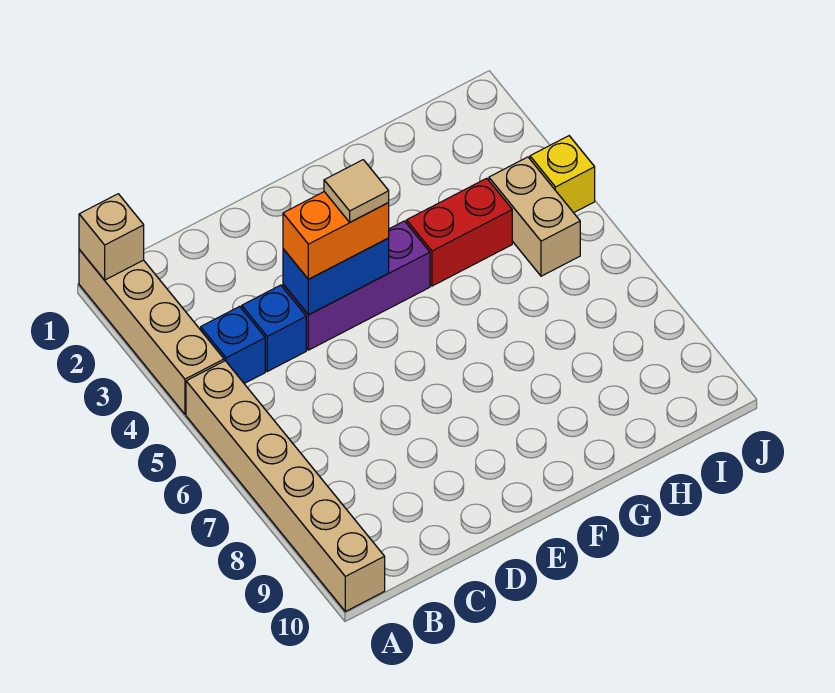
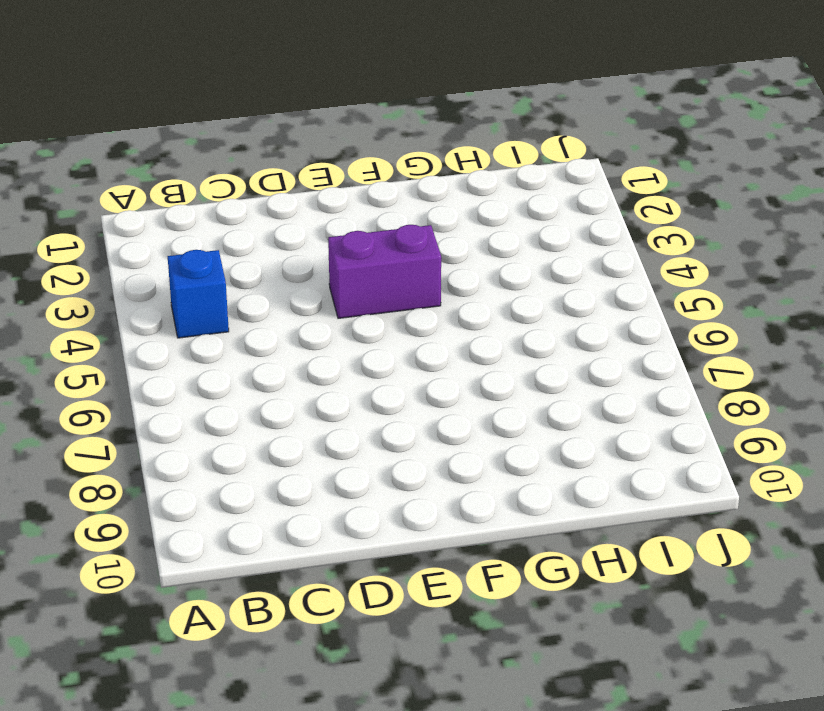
purple brick E4:F4 level 1 -> purple brick D4:F4 level 1
none -> tan brick A1:A4 level 1
none -> tan brick A5:A10 level 1
none -> blue brick C4 level 1

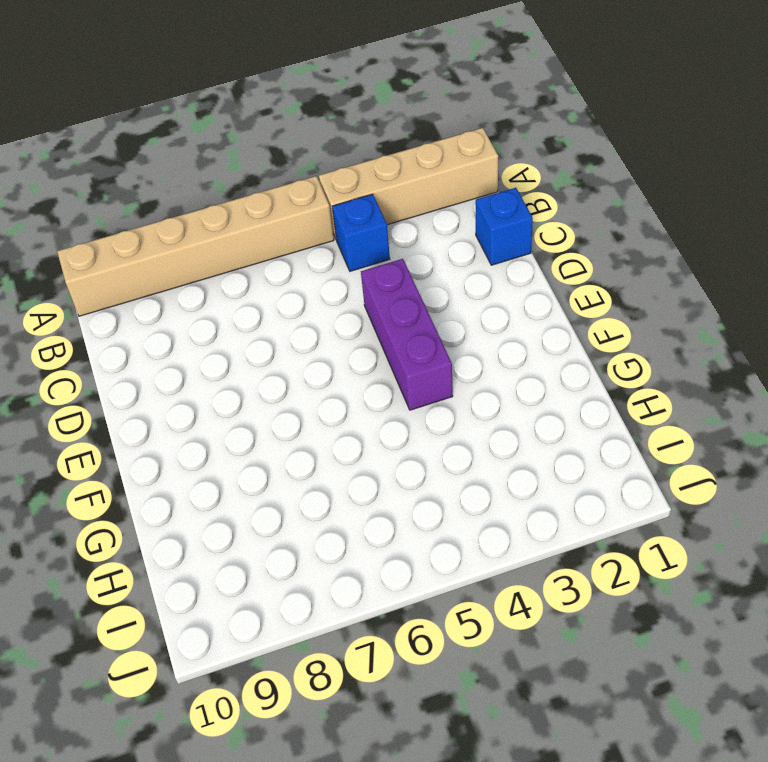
blue brick C1 level 1 -> blue brick C4 level 1
none -> red brick G4:H4 level 1
none -> tan brick I4:I5 level 1
none -> yellow brick J4 level 1

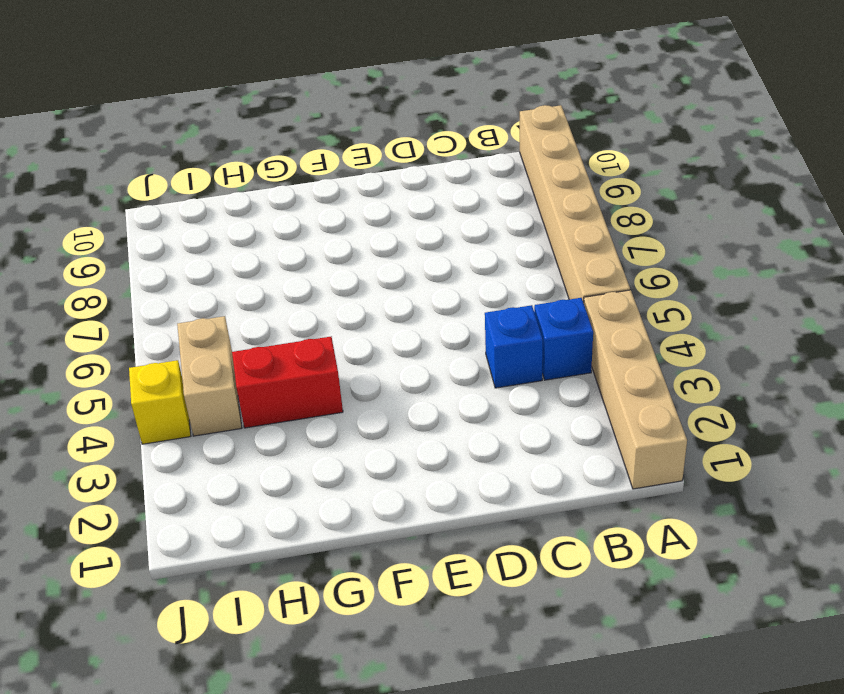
none -> purple brick D4:F4 level 1
none -> tan brick A1 level 2
none -> blue brick D4:E4 level 2

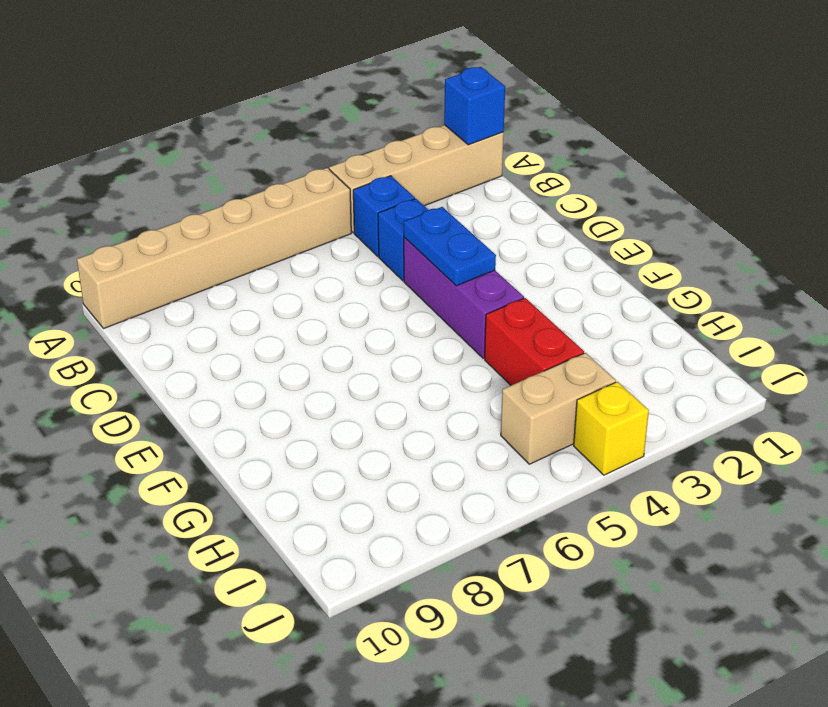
blue brick A1 level 2 -> tan brick A1 level 2
blue plate D4:E4 level 2 -> blue brick D4:E4 level 2
none -> orange brick D4:E4 level 3
none -> tan tile E4 level 4

